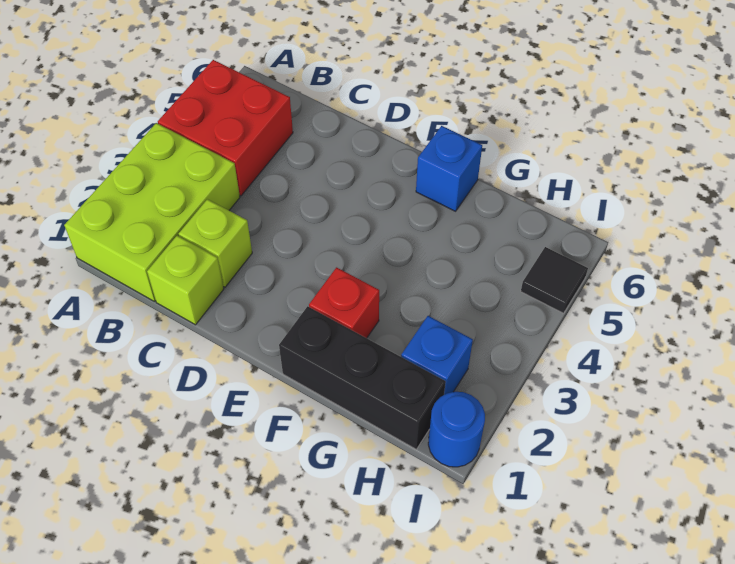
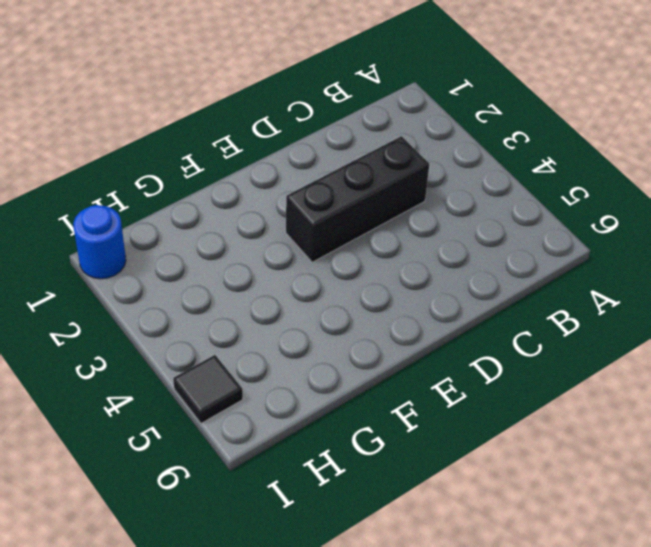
black brick C3:E3 level 1 -> black brick F1:H1 level 1
none -> lime brick A1:B3 level 1
none -> red brick A4:B5 level 1

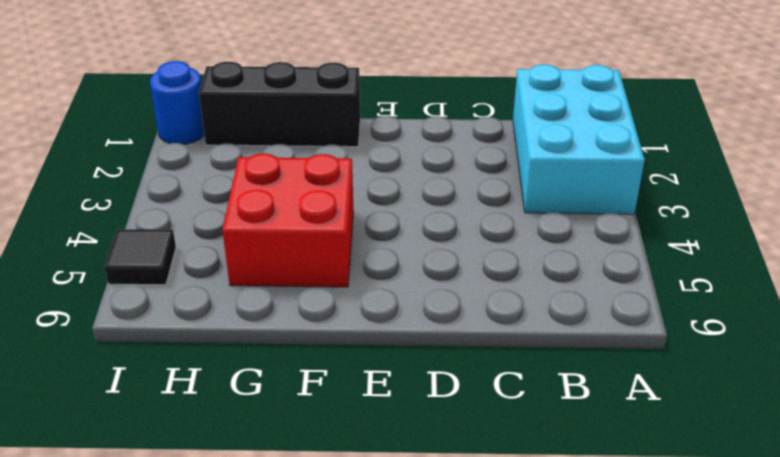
cyan brick A1:B3 level 1 -> lime brick A1:B3 level 1
red brick F4:G5 level 1 -> red brick A4:B5 level 1
none -> lime brick C1 level 1
none -> lime brick C2 level 1

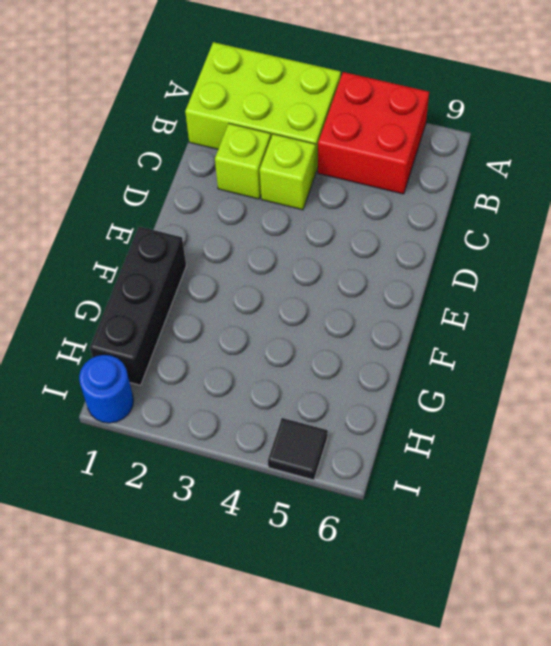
lime brick C3 level 1 -> lime brick C1 level 1
none -> red brick F2 level 1
none -> blue brick F6 level 1

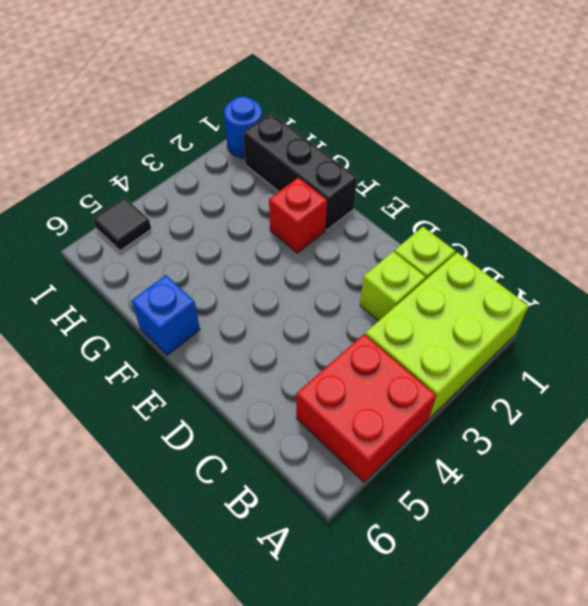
none -> blue brick H2 level 1

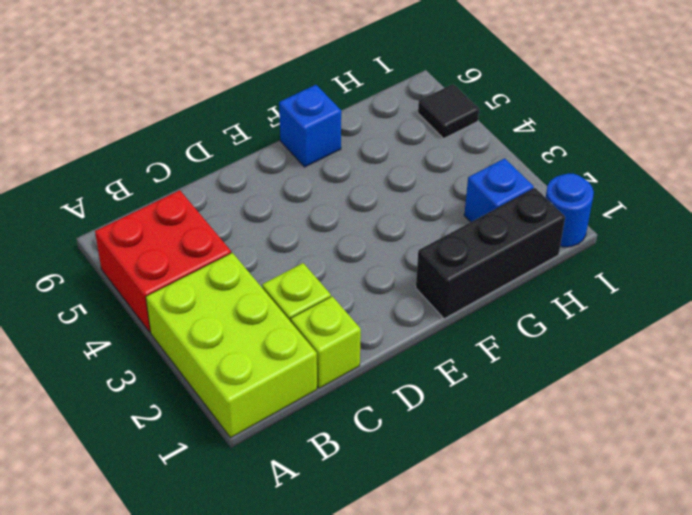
none -> red brick F2 level 1

